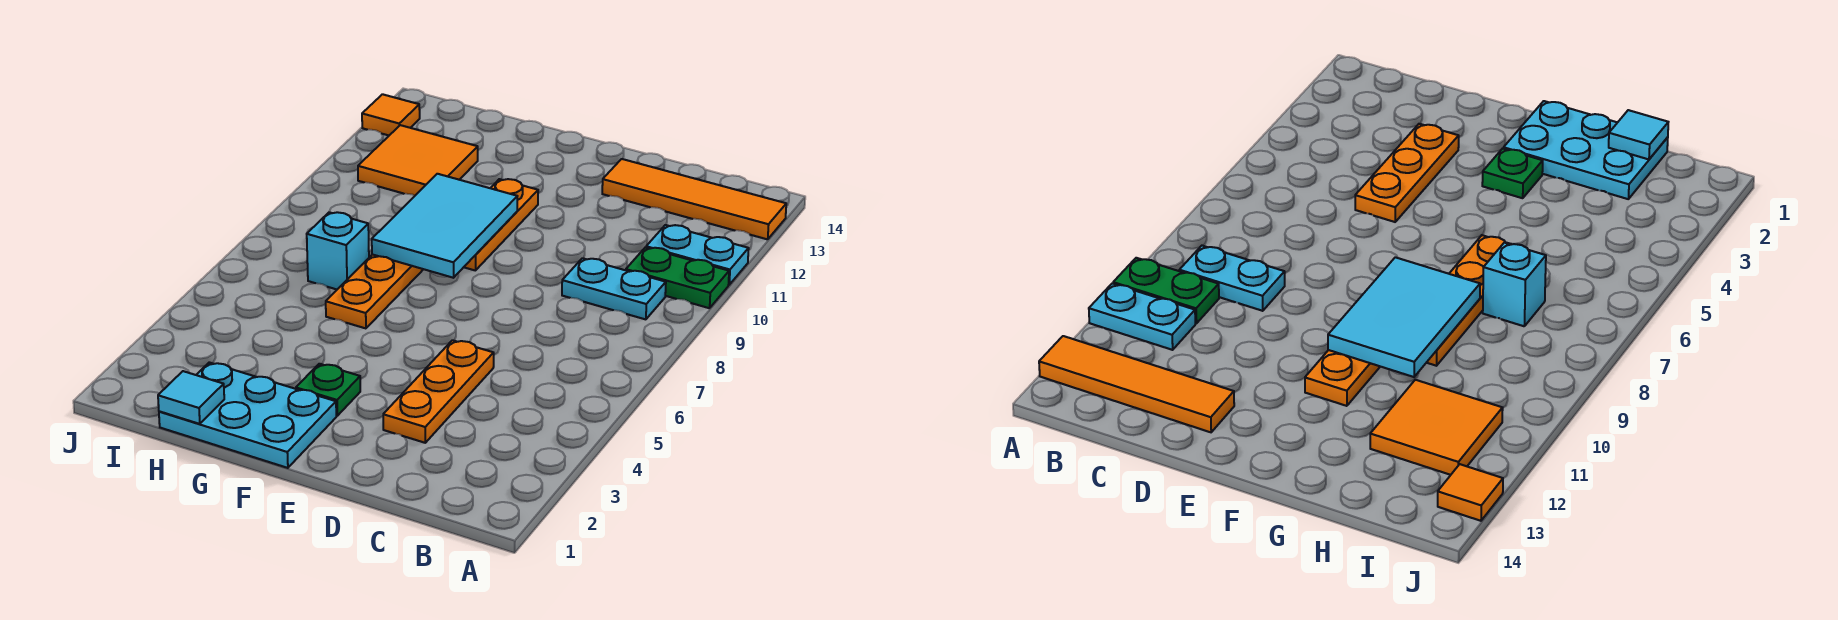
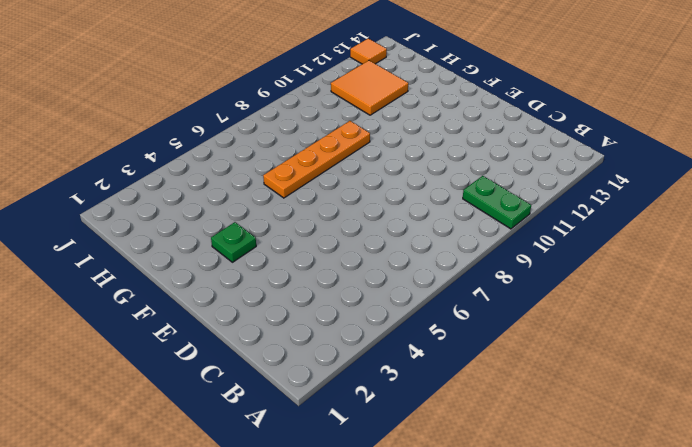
none -> cyan plate A11:B11 level 1
none -> orange tile A13:D13 level 1
none -> cyan plate B9:C9 level 1

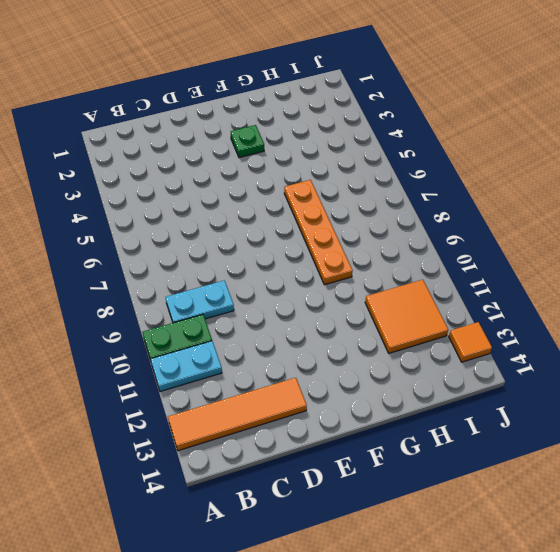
none -> orange plate D3:D5 level 1
none -> cyan plate F1:H2 level 1
none -> orange plate F9:F11 level 1

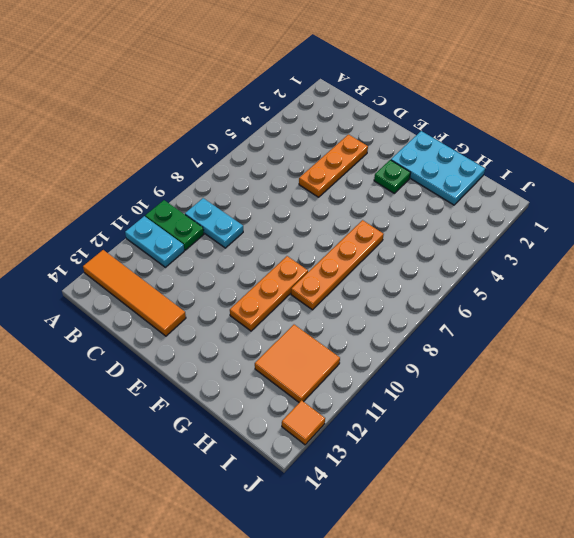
none -> cyan brick H7 level 1
none -> cyan tile F8:G10 level 2
none -> cyan tile H1 level 2

